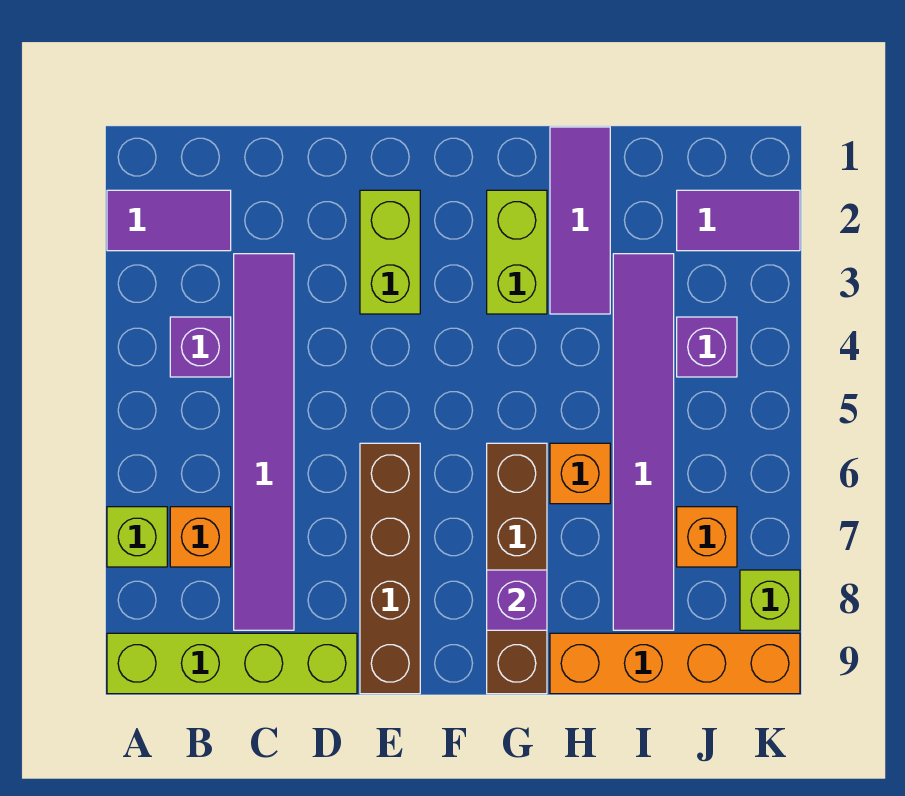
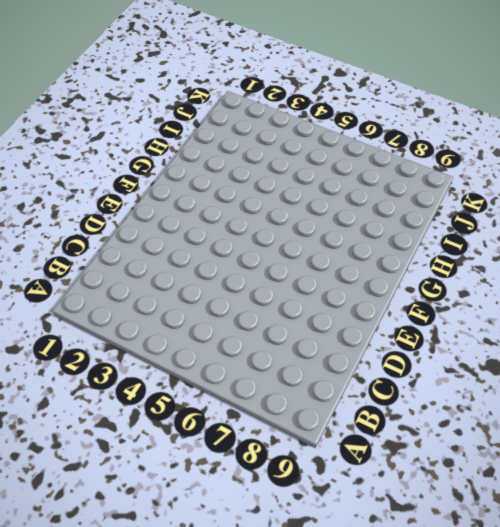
none -> purple tile A2:B2 level 1
none -> lime brick A7 level 1
none -> lime brick A9:D9 level 1

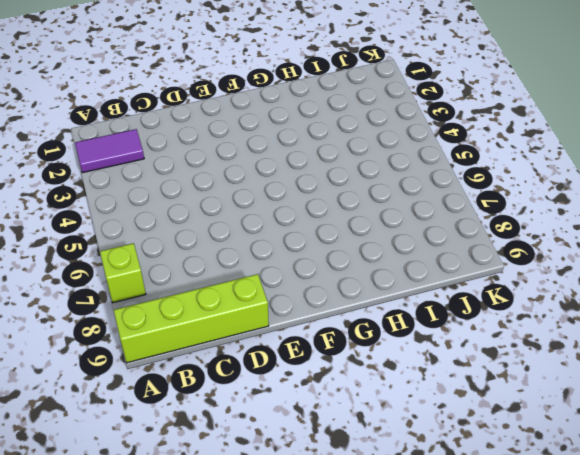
none -> purple brick B4 level 1
none -> orange brick B7 level 1
none -> purple tile C3:C8 level 1

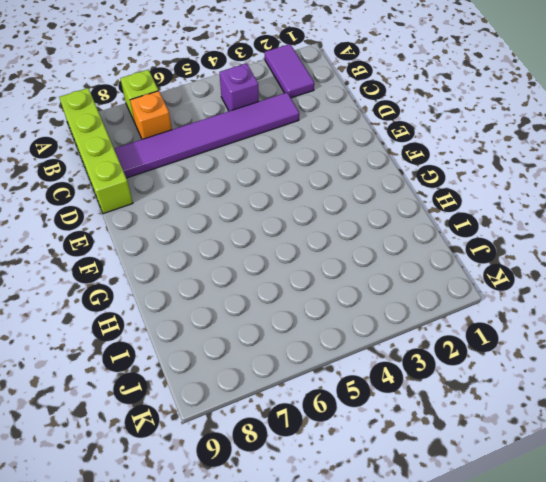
none -> lime brick E2:E3 level 1
none -> brown brick E6:E9 level 1
none -> lime brick G2:G3 level 1

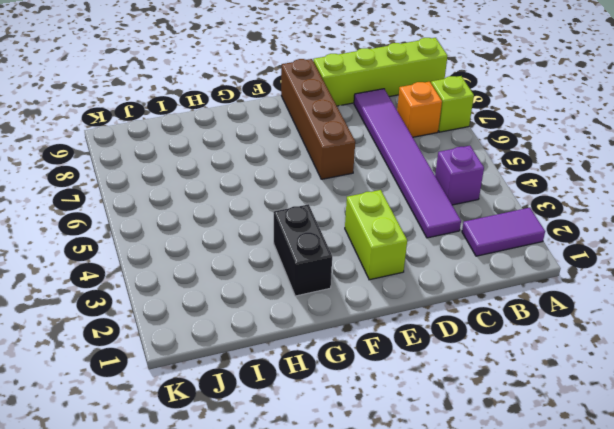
black brick G2:G3 level 1 -> lime brick G2:G3 level 1
none -> brown brick G6:G9 level 1
none -> purple tile H1:H3 level 1
none -> orange brick H6 level 1

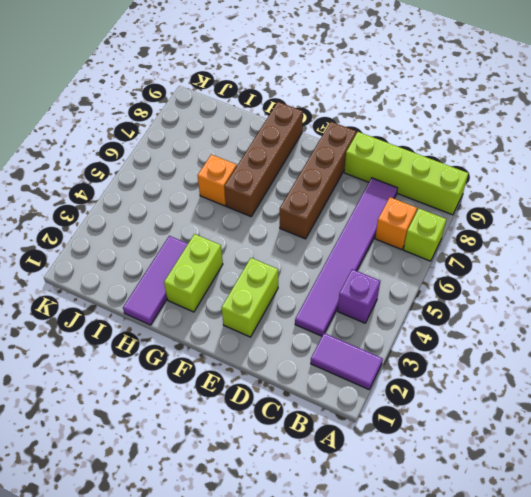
none -> orange brick H9:K9 level 1
none -> purple tile I3:I8 level 1
none -> purple tile J2:K2 level 1

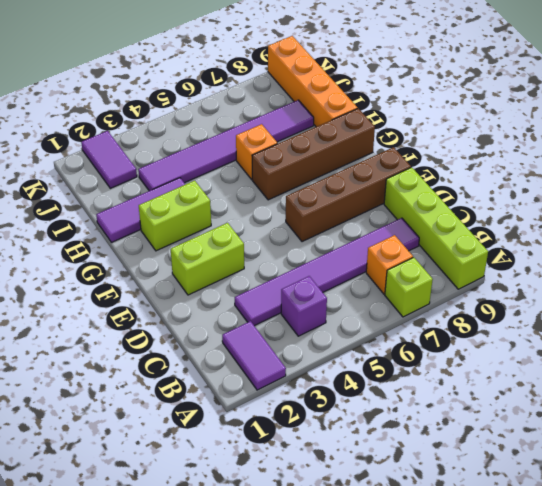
none -> purple brick J4 level 1
none -> orange brick J7 level 1
none -> lime brick K8 level 1

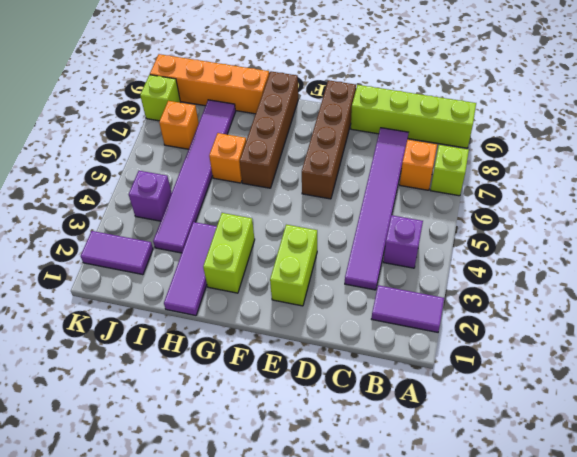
none -> purple brick G8 level 2

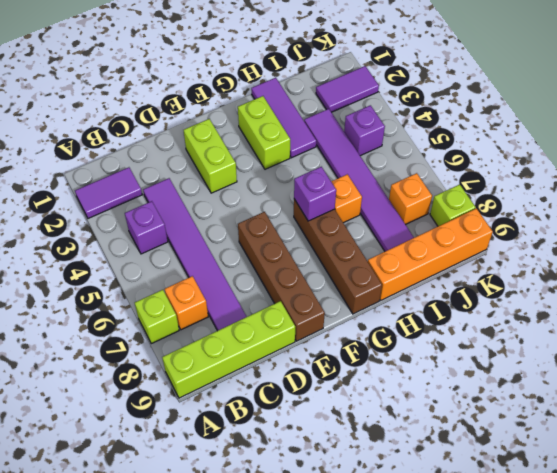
purple brick G6 level 2 -> purple brick G8 level 2

